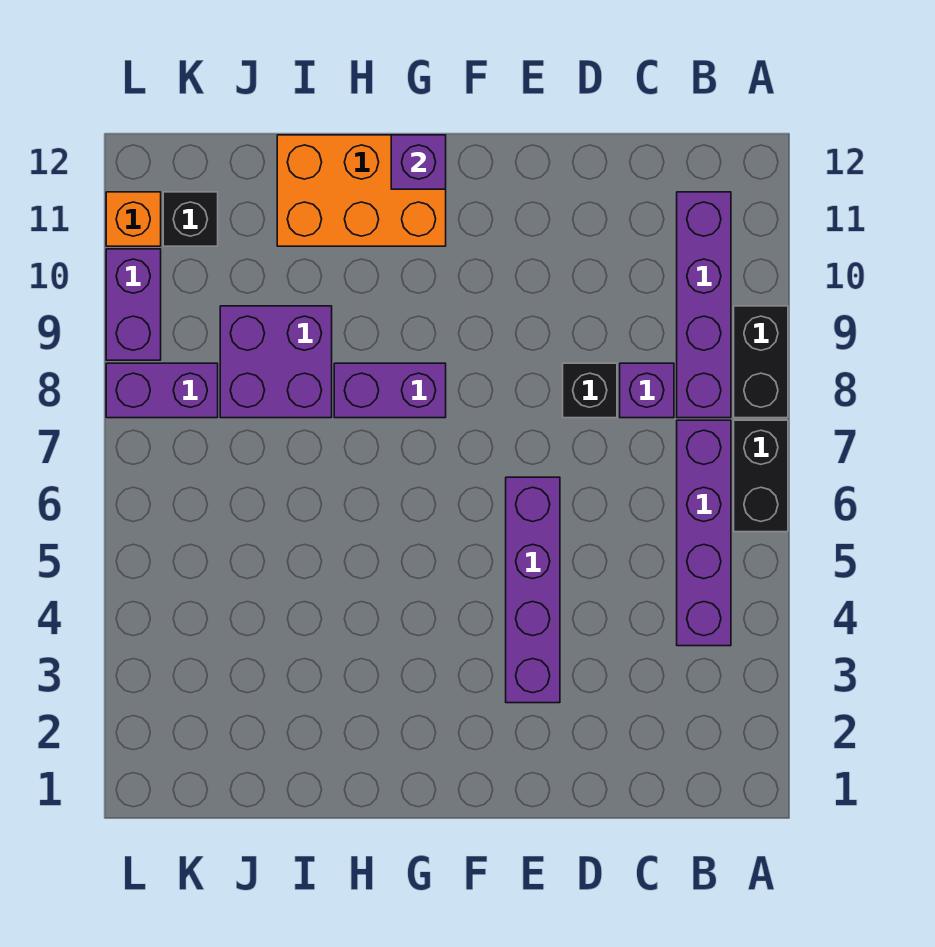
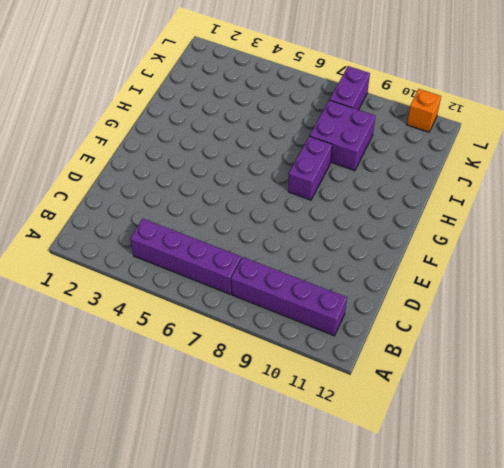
none -> black brick A6:A7 level 1
none -> black brick A8:A9 level 1
none -> purple brick C8 level 1

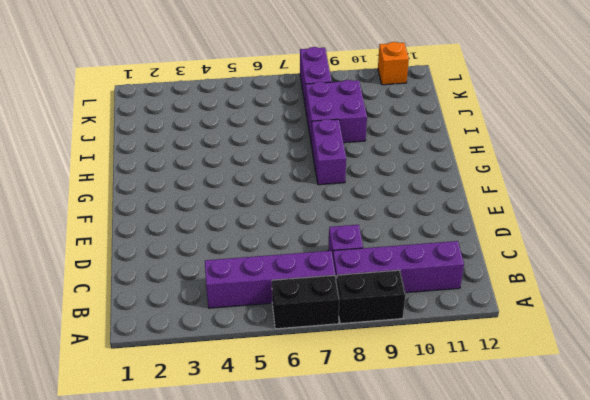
none -> black brick D8 level 1
none -> purple brick E3:E6 level 1
none -> orange brick G11:I12 level 1

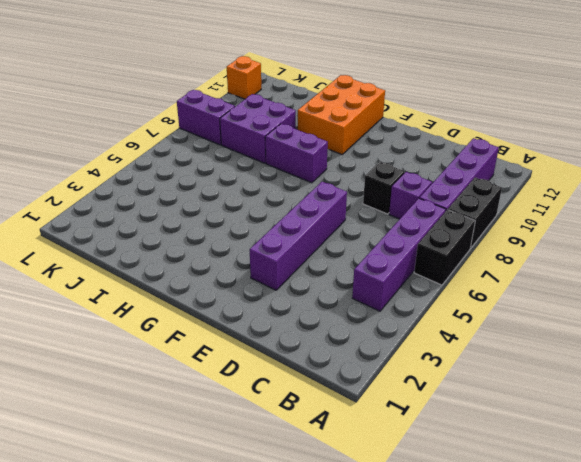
orange brick G10:H12 level 1 -> orange brick G11:I12 level 1
none -> black brick K11 level 1
none -> purple brick L9:L10 level 1
none -> purple brick G12 level 2

